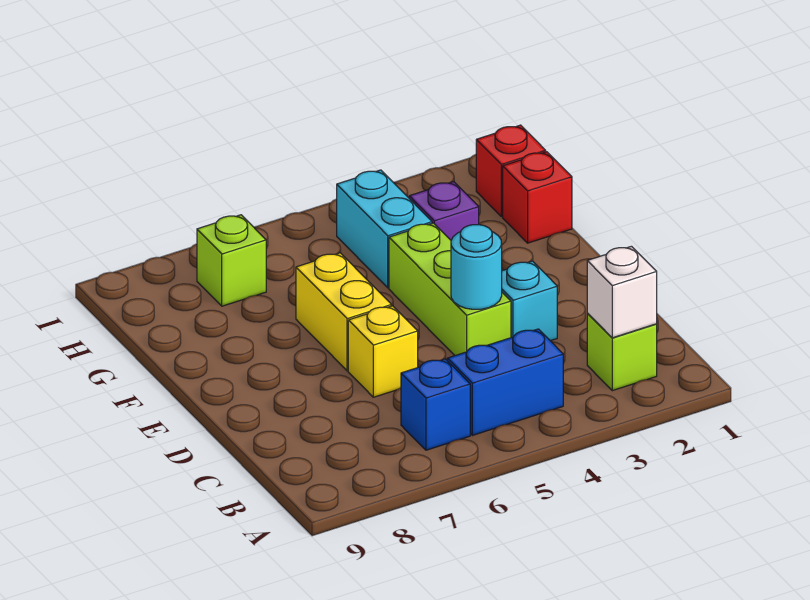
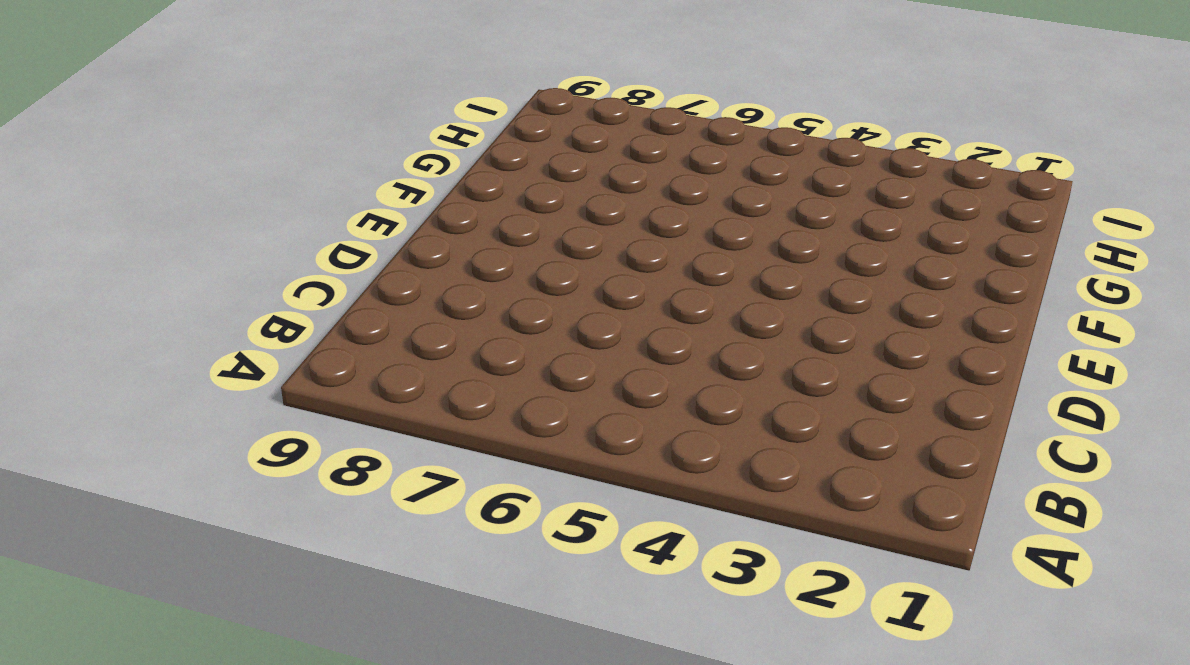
none -> lime brick B2 level 1
none -> blue brick B4:B5 level 1
none -> blue brick B6 level 1

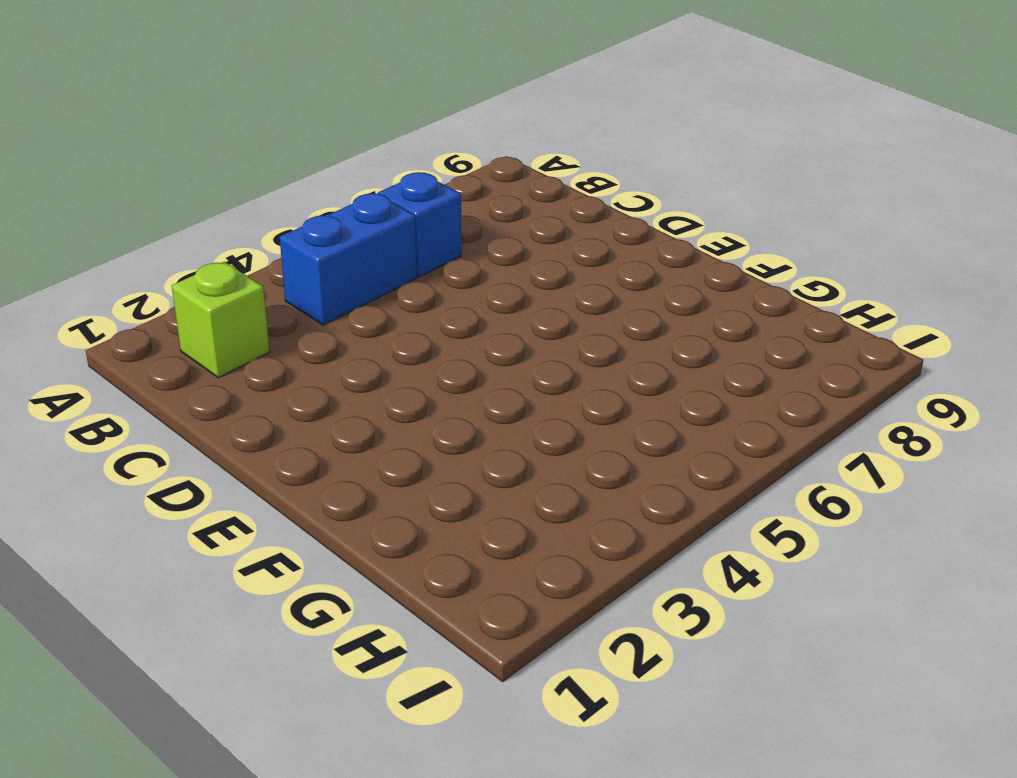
none -> cyan brick D3 level 1
none -> lime brick D4:F4 level 1
none -> yellow brick D6 level 1

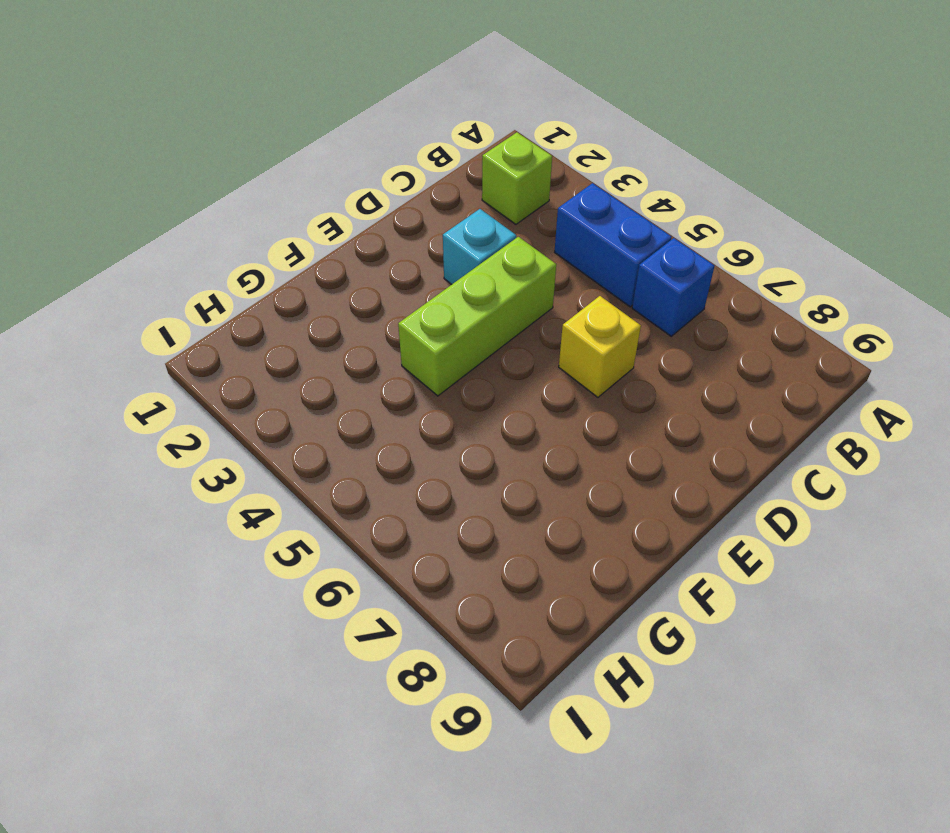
none -> yellow brick E6:F6 level 1
none -> red brick G1 level 1
none -> purple brick G3 level 1

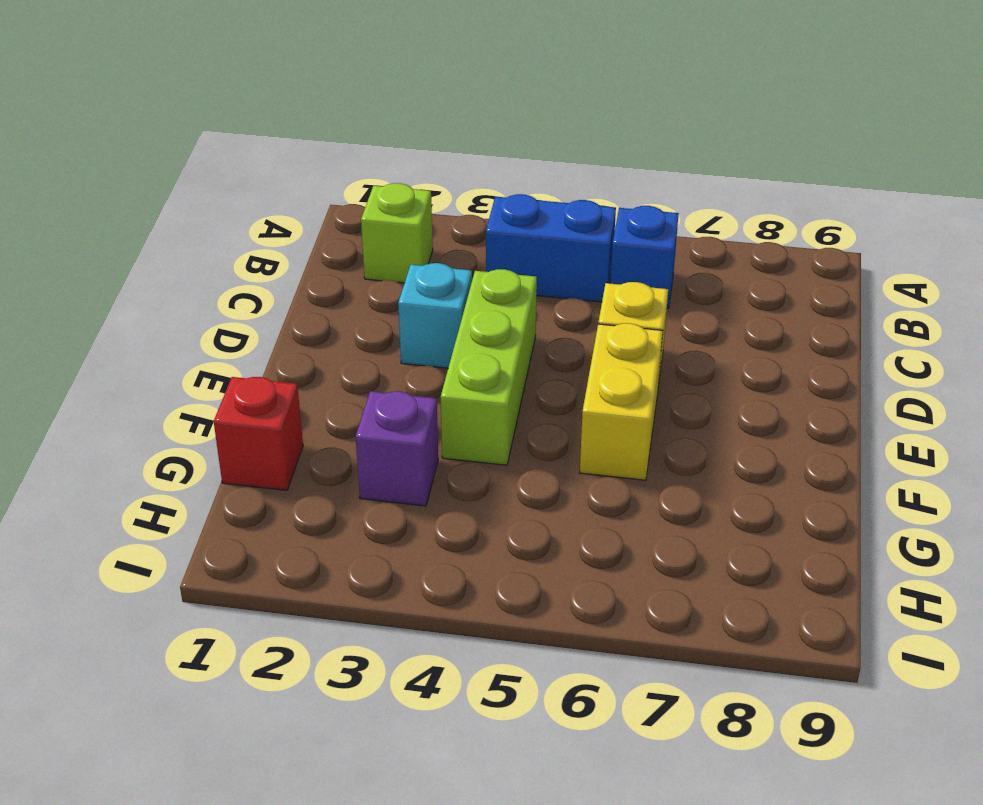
none -> cyan brick G4:H4 level 1
none -> red brick H1 level 1
none -> lime brick H7 level 1

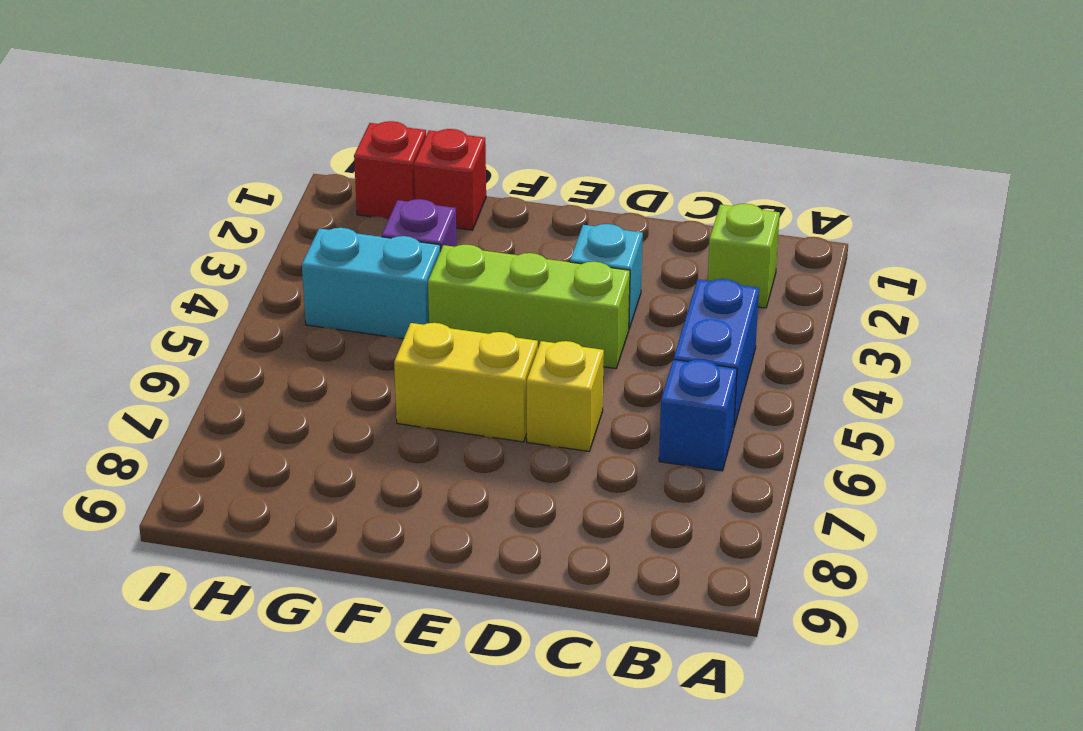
none -> lime brick H7 level 1
none -> white brick B2 level 2
none -> cyan round brick D4 level 2

